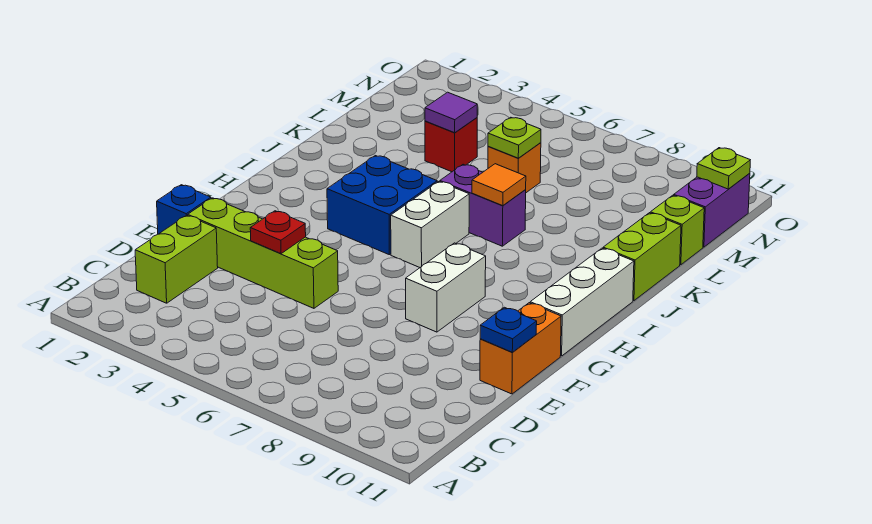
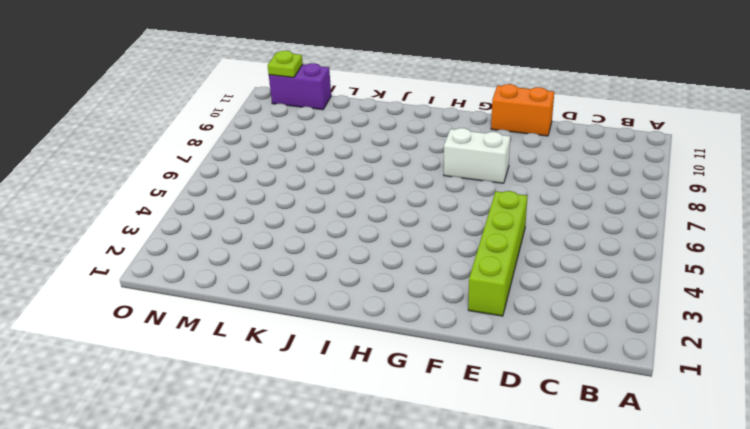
none -> lime brick C2:D2 level 1
none -> blue brick E1 level 1
none -> white brick G11:I11 level 1

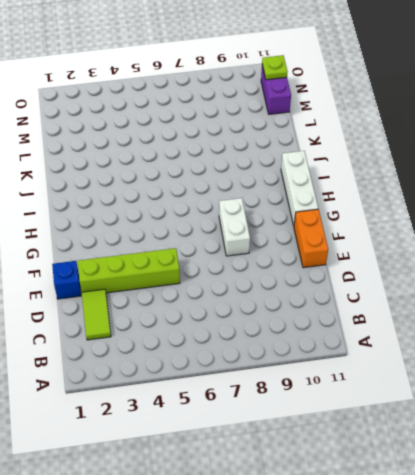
lime tile C2:D2 level 1 -> lime brick C2:D2 level 1
none -> blue brick H4:I5 level 1
none -> white brick H6:I6 level 1
none -> purple brick J6:J7 level 1

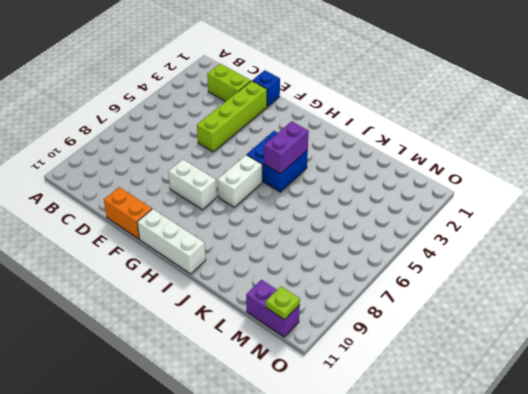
white brick H6:H7 level 1 -> white brick H6:I6 level 1
purple brick I4:I5 level 2 -> purple brick J6:J7 level 1
none -> lime brick J11:K11 level 1
none -> red brick L4 level 1
none -> orange brick L6 level 1

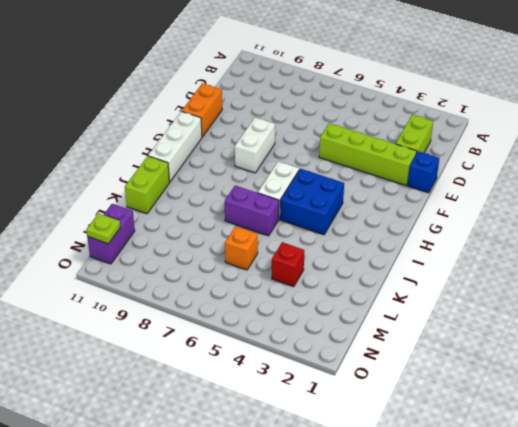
none -> lime brick L11 level 1
none -> red plate E4 level 2
none -> blue plate E11 level 2

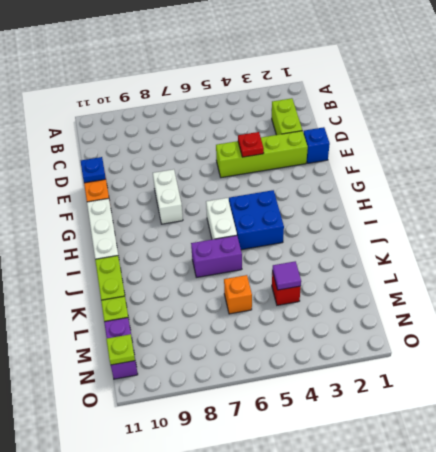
none -> orange tile J7 level 2
none -> lime plate L6 level 2

